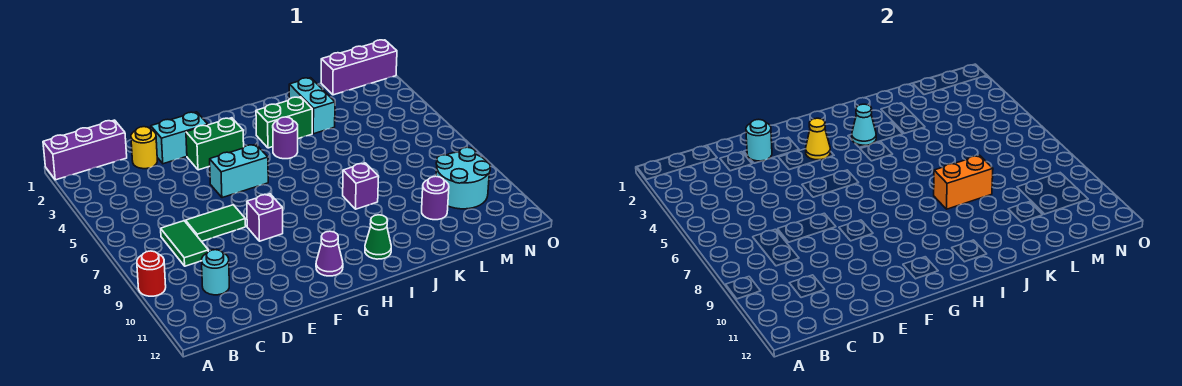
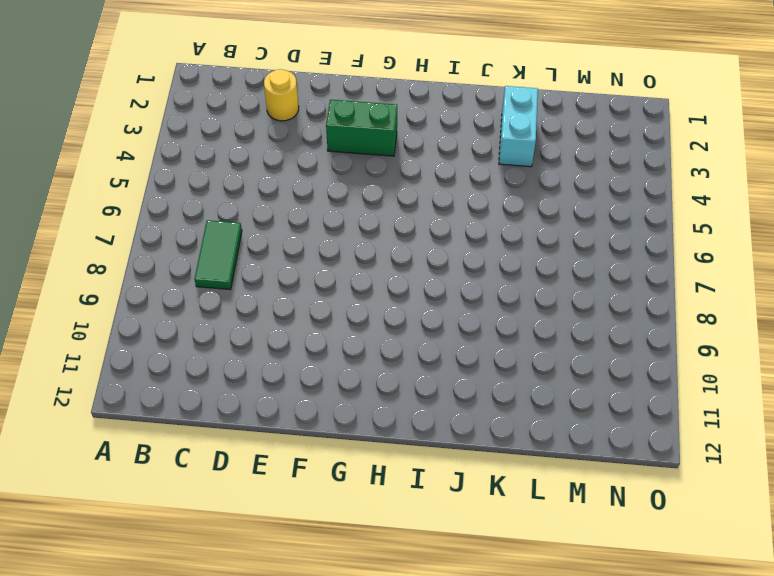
none -> purple brick A1:C1 level 1
none -> red round brick A9 level 1
none -> cyan round brick C10 level 1

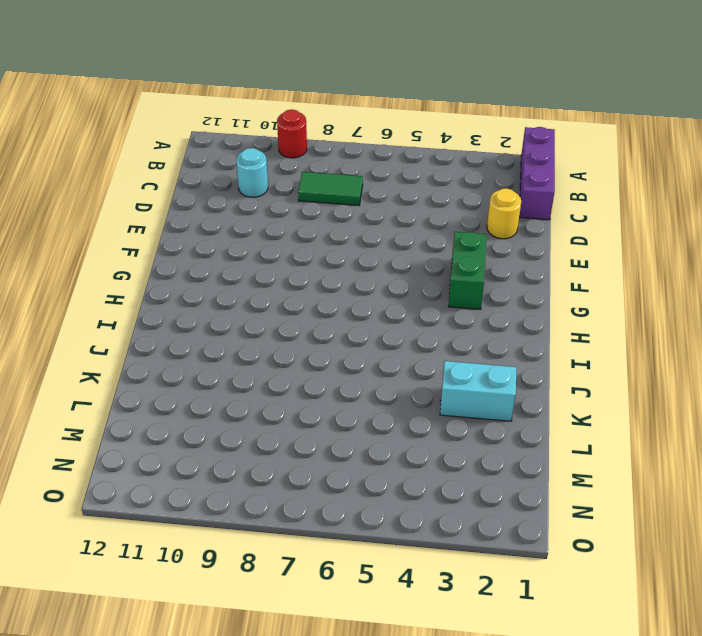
none -> green tile D7:E7 level 1
none -> cyan brick E2:F2 level 1
none -> cyan brick F5:G5 level 1

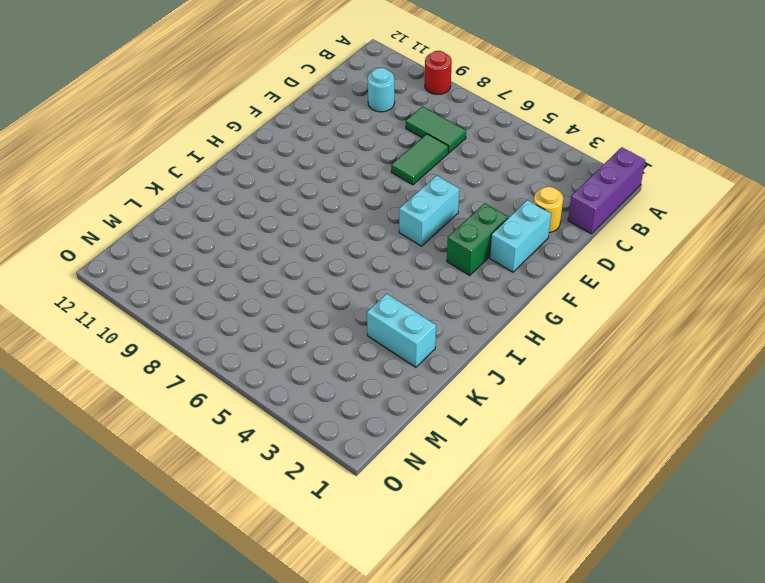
none -> purple brick F8 level 1
none -> purple cone G11 level 1
none -> green brick I3:J3 level 1

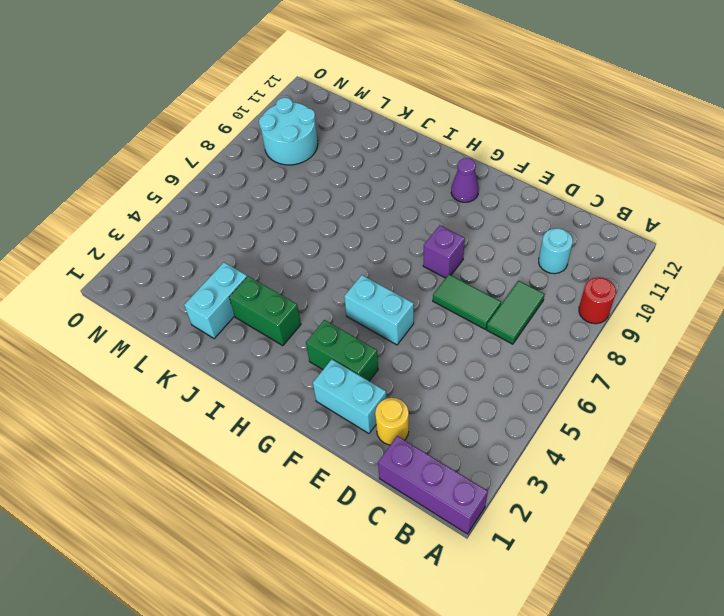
none -> purple round brick I4 level 1
none -> green cone I11 level 1
none -> purple brick J8 level 1

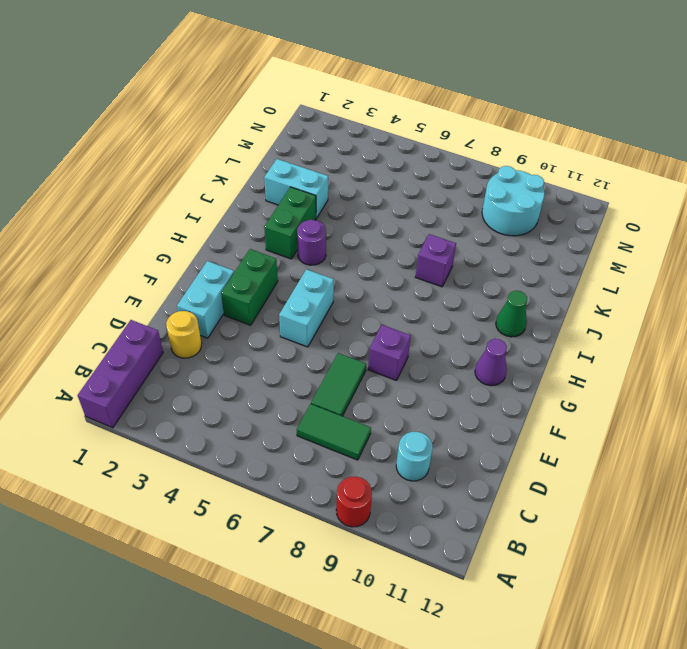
none -> purple round brick L10 level 1
none -> purple brick M1:O1 level 1
none -> cyan round brick E2 level 2

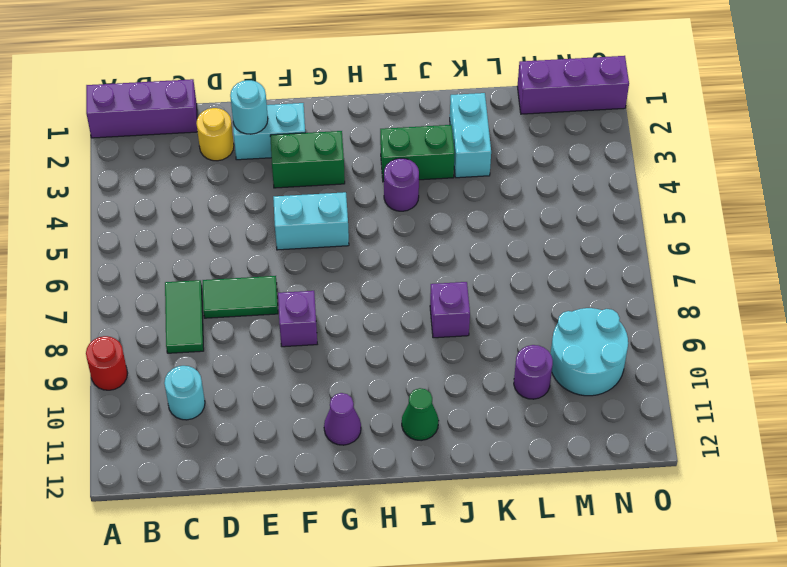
none -> yellow cone G3 level 2
none -> cyan cone I3 level 2
none -> orange brick J8:K8 level 2

